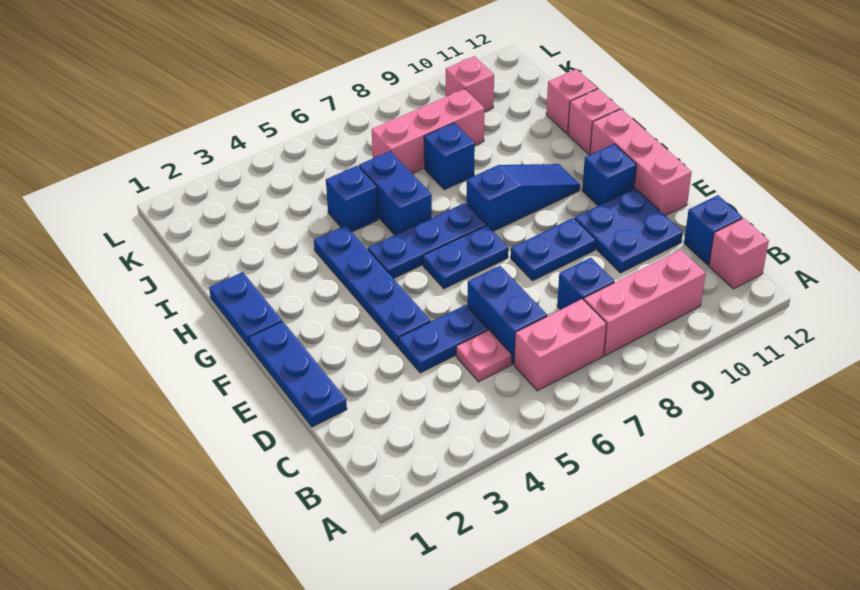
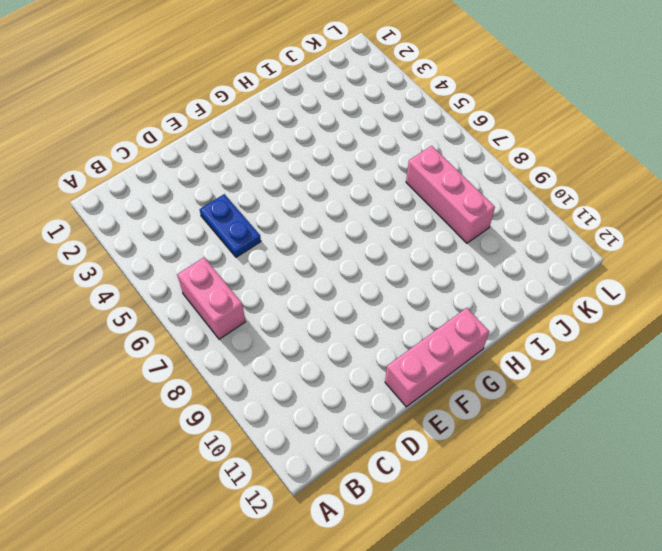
none -> pink brick B8:B10 level 1
none -> pink brick B12 level 1
none -> pink plate C5 level 1

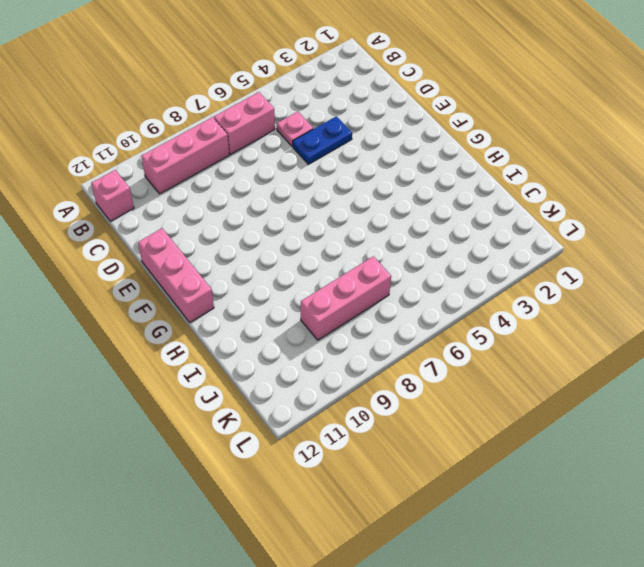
none -> blue brick C6:D6 level 1
none -> blue brick C8 level 1
none -> blue brick C12 level 1

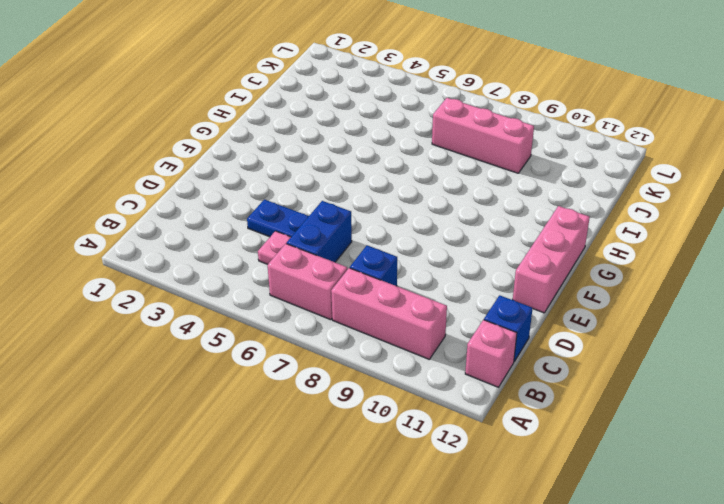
none -> blue plate D1:F1 level 1
none -> blue plate D10:E11 level 1
none -> blue plate E4:H4 level 1

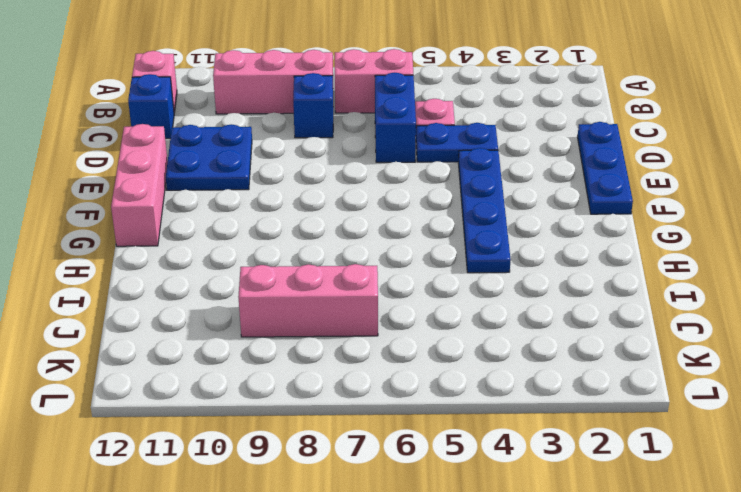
none -> blue plate E8:E9 level 1
none -> blue plate F6:F7 level 1
none -> blue brick F11 level 1

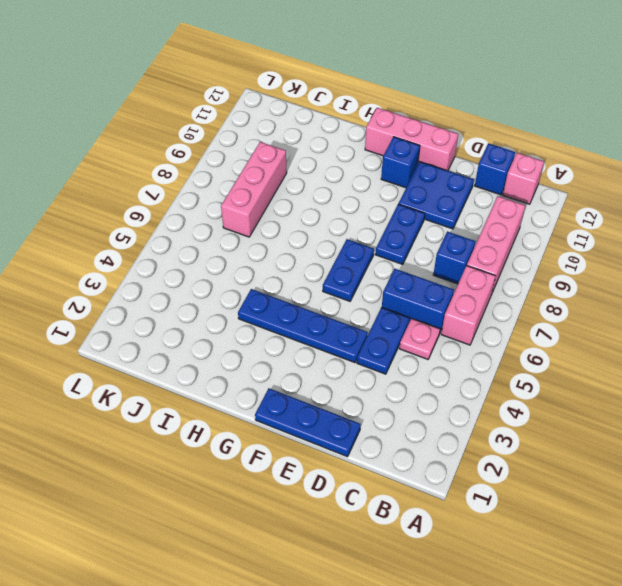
none -> blue plate G1:H1 level 1
none -> blue plate G5:G7 level 1
none -> blue slope G8:G10 level 1 top 8

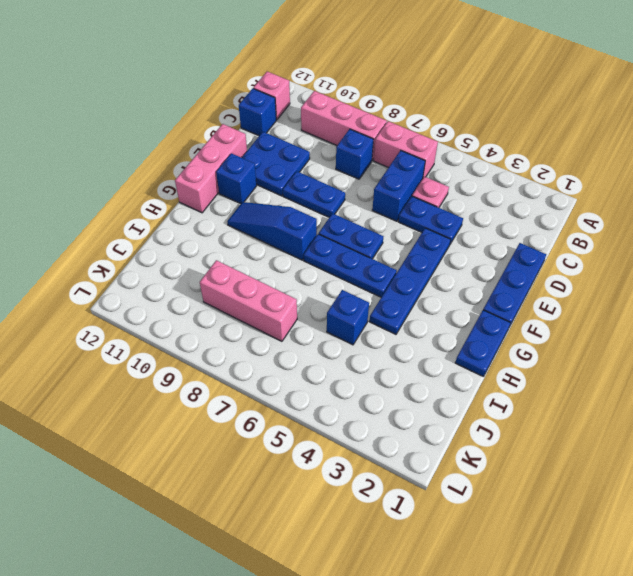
none -> blue brick H6:I6 level 1
none -> pink brick H12 level 1
none -> blue brick I8 level 1

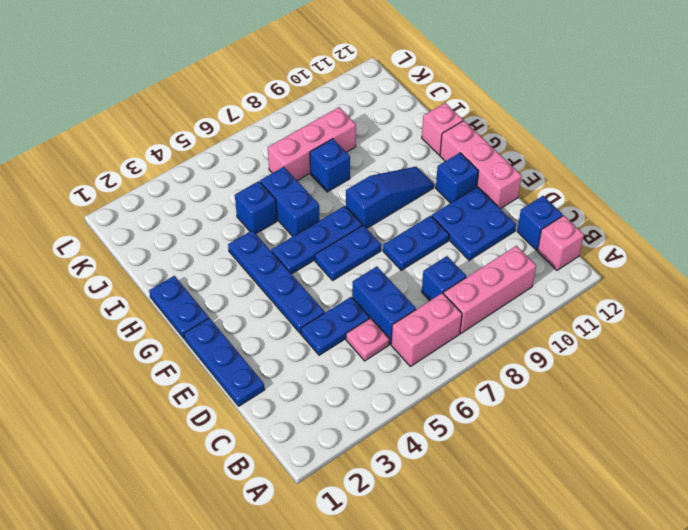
none -> pink brick I12 level 1
none -> pink brick K10 level 1

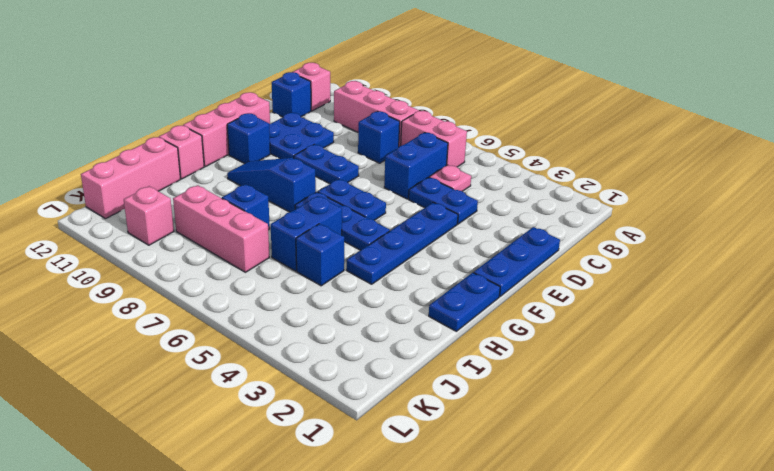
pink brick I12:K12 level 1 -> pink brick I12 level 1

